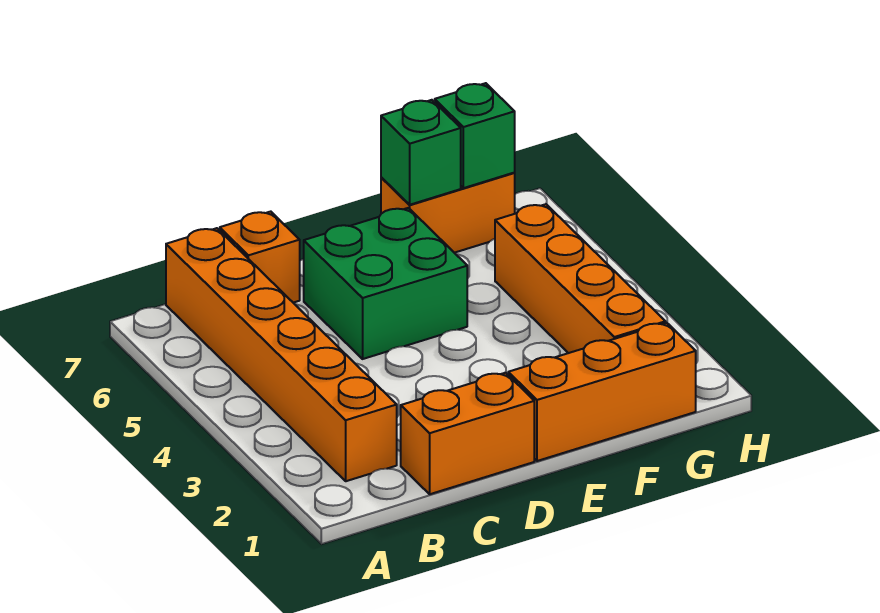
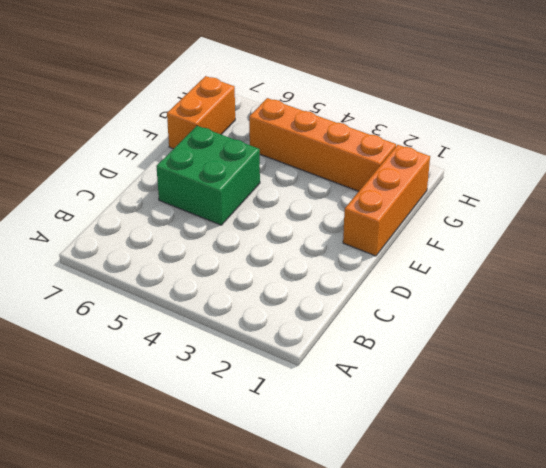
none -> orange brick B2:B7 level 1
none -> orange brick C1:D1 level 1

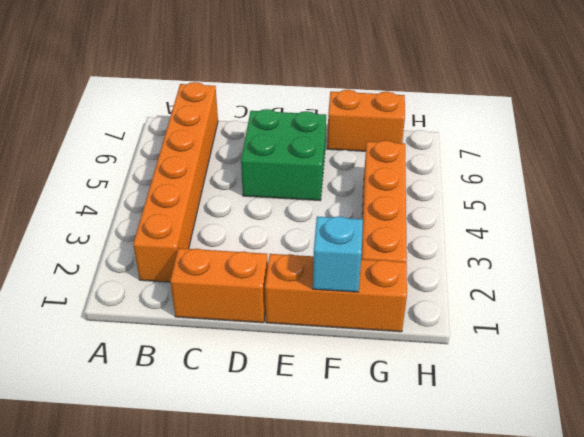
cyan brick F1 level 2 -> none
none -> orange brick C7 level 1
none -> green brick F7 level 2

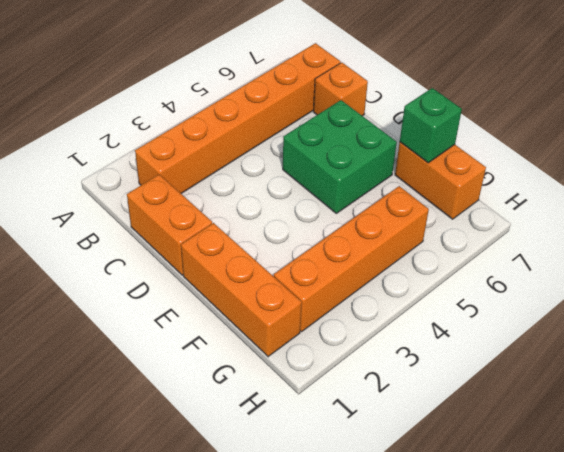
none -> green brick G7 level 2

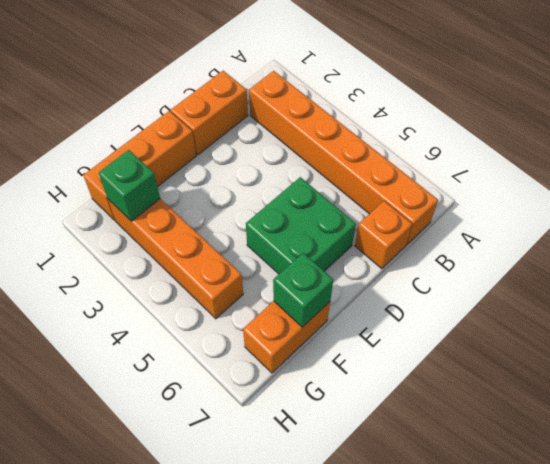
green brick G2 level 2 -> green brick G7 level 2

